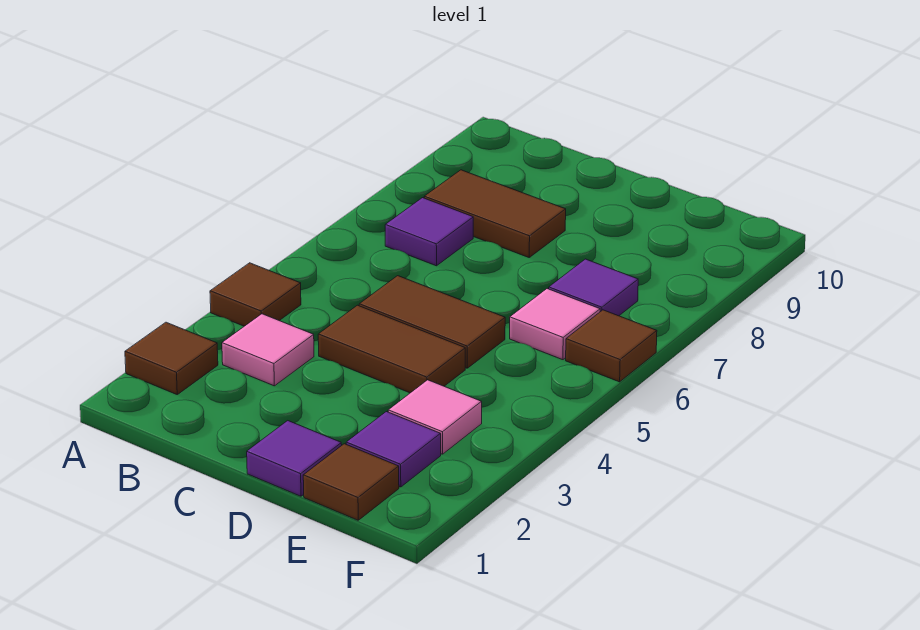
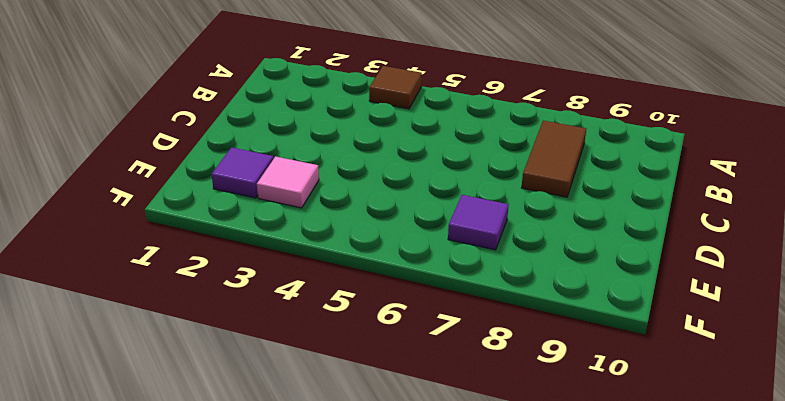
none -> brown tile A2 level 1
none -> pink tile B3 level 1
none -> purple tile B7 level 1

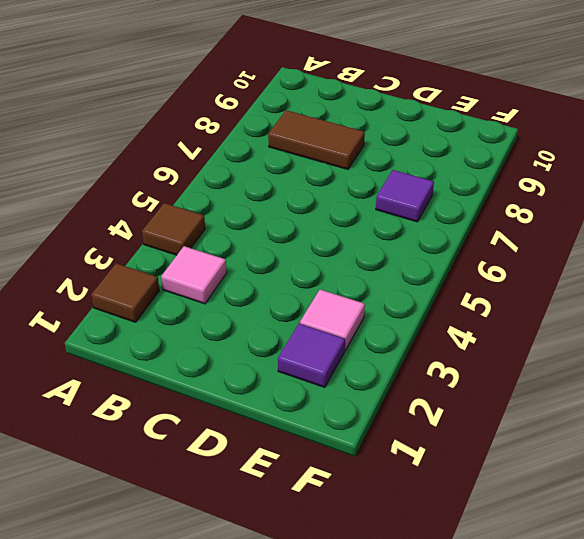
none -> purple tile B7 level 1
none -> brown tile C4:D4 level 1
none -> brown tile C5:D5 level 1

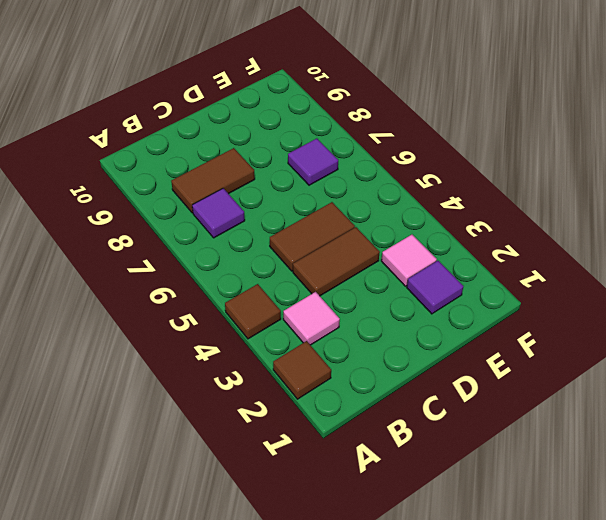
none -> purple tile D1 level 1
none -> brown tile E1 level 1
none -> pink tile E6 level 1

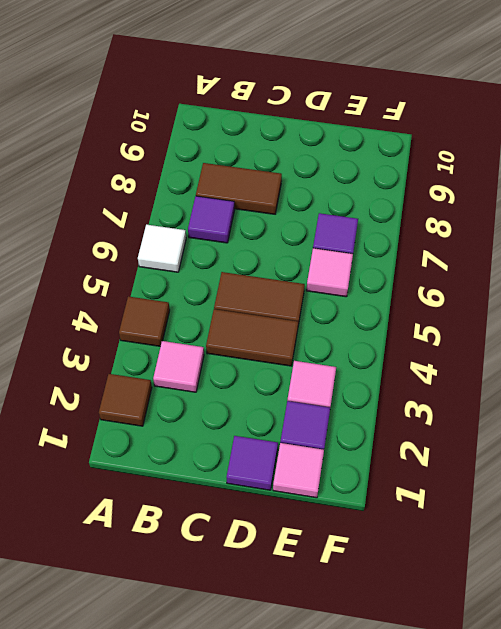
white tile A6 level 1 -> none
pink tile E1 level 1 -> brown tile E1 level 1
none -> brown tile F6 level 1

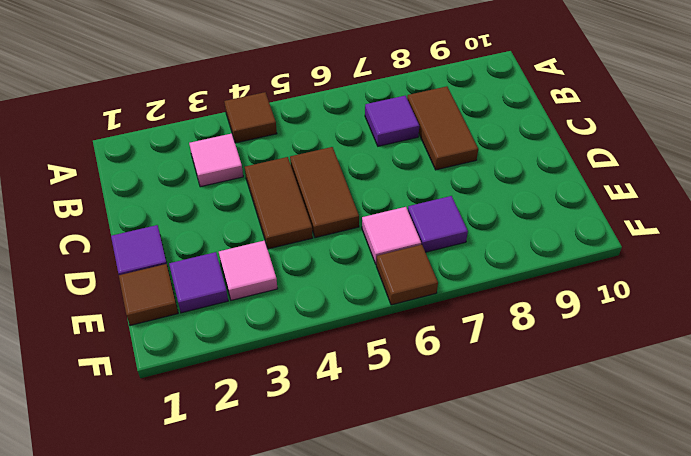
none -> brown tile A2 level 1

